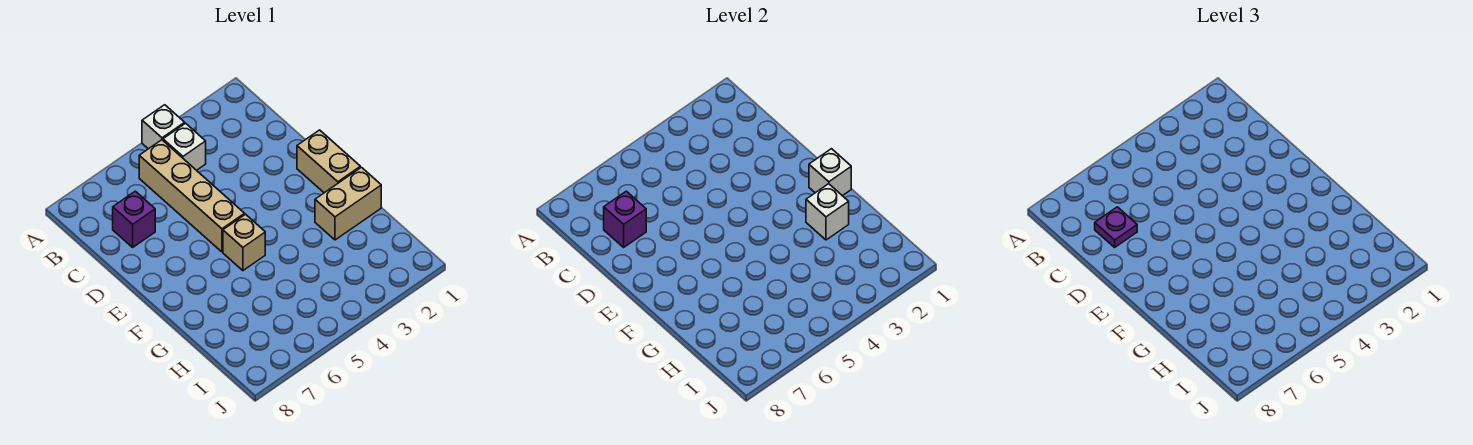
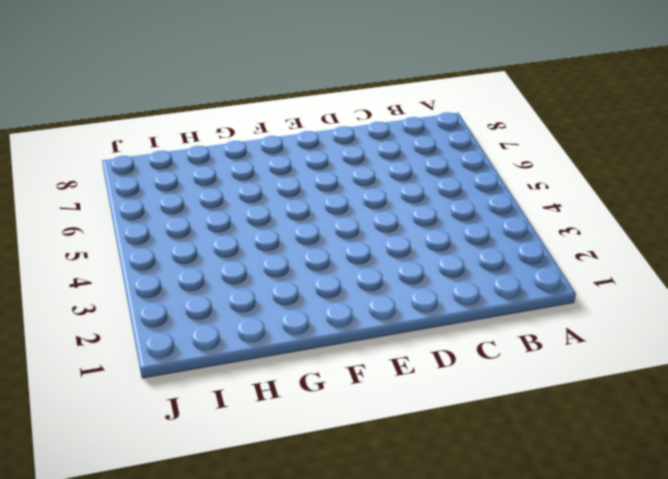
none -> white brick A4 level 1
none -> white brick B4 level 1

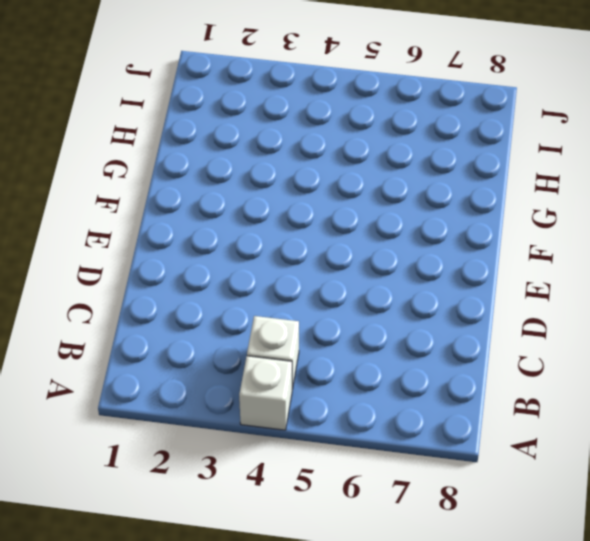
none -> tan brick B5:E5 level 1
none -> purple brick C7 level 1

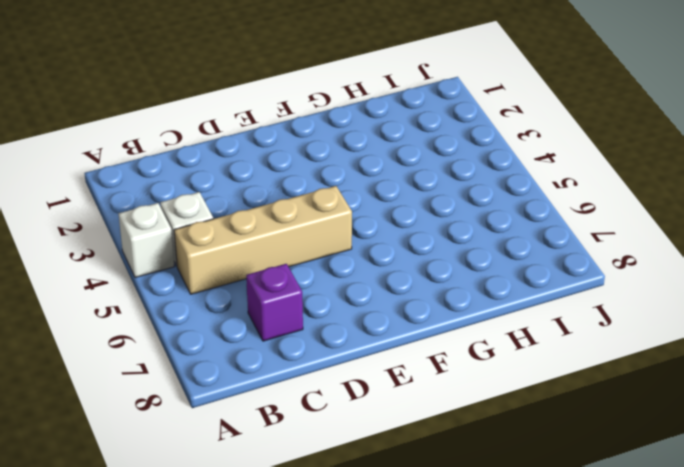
none -> tan brick E1:F1 level 1
none -> tan brick F5 level 1

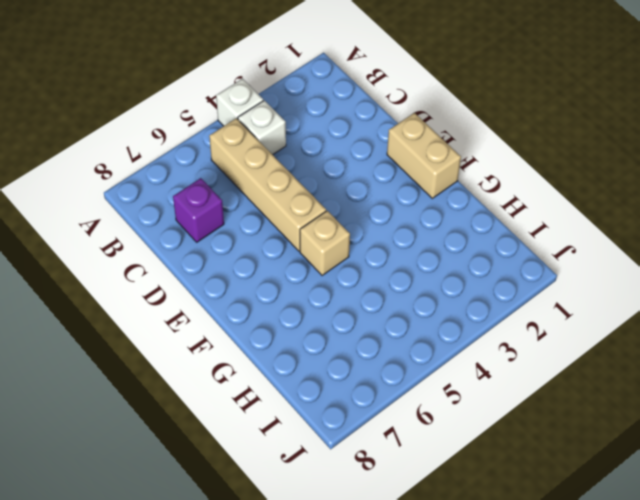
none -> tan brick G1:G2 level 1
none -> purple brick C7 level 2

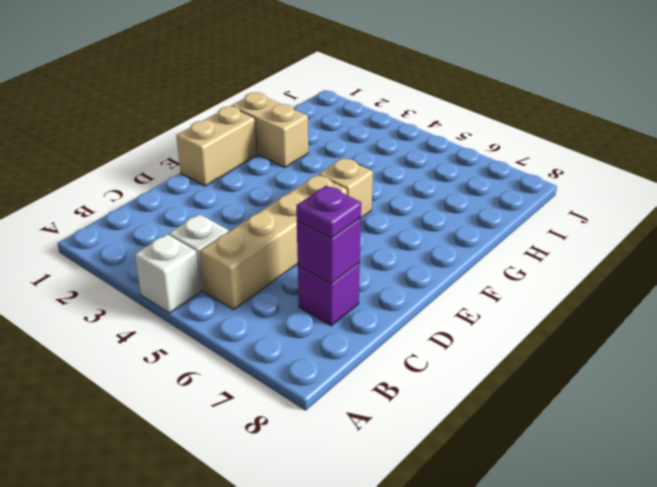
none -> white brick F1 level 2
none -> white brick G2 level 2

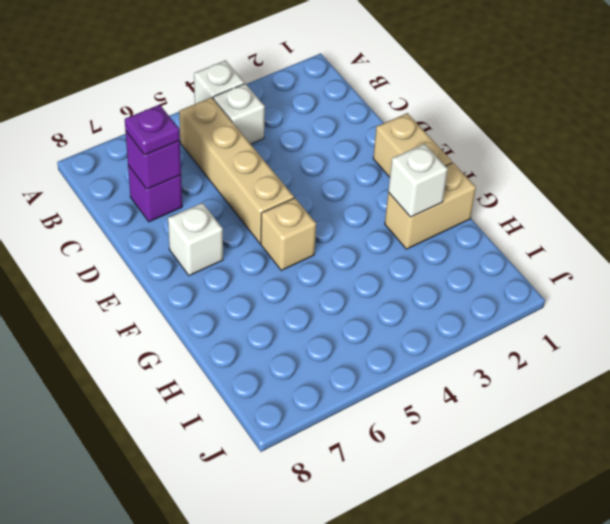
white brick E7 level 1 -> white brick F1 level 2

